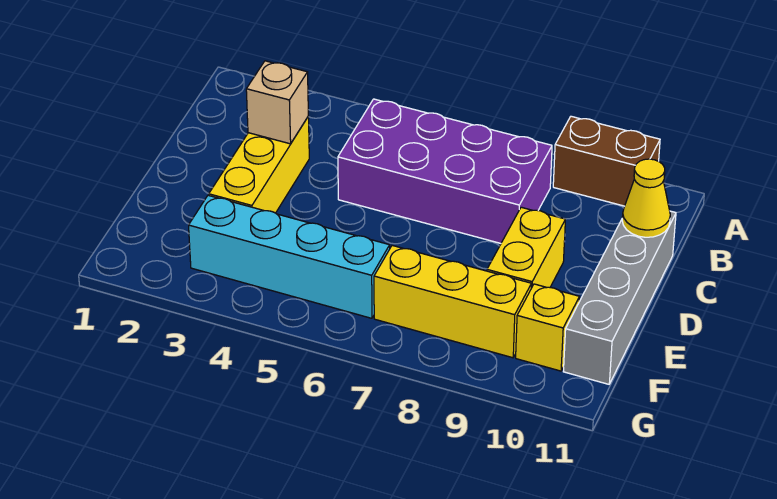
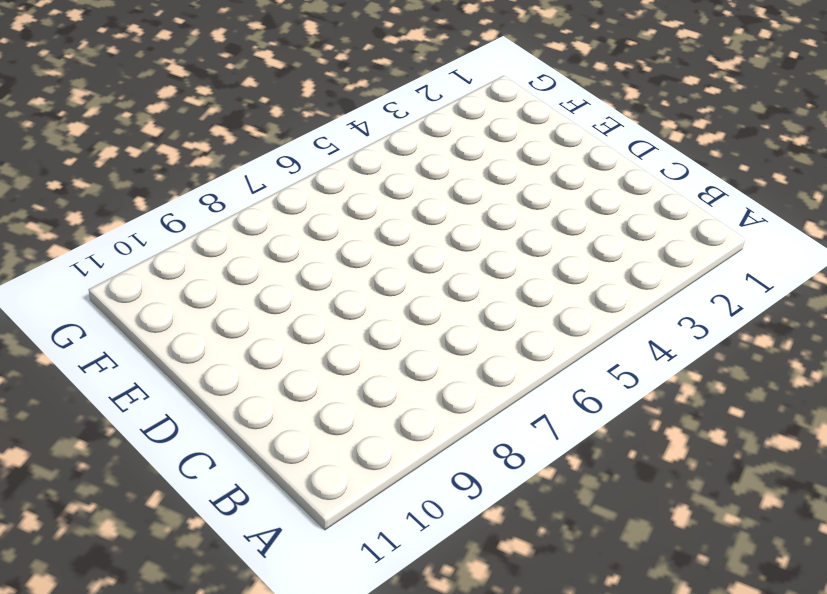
none -> brown brick A9:A10 level 1
none -> purple brick B5:C8 level 1

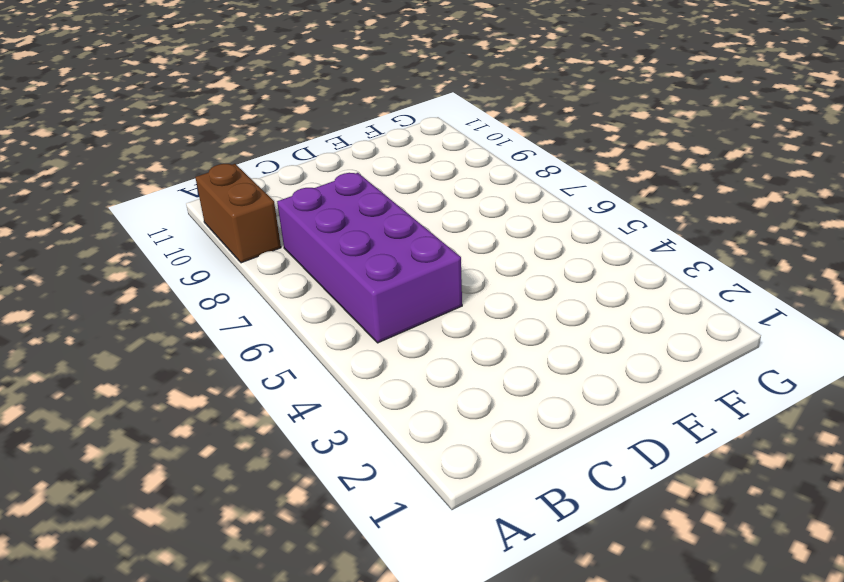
none -> yellow brick C3:E3 level 1
none -> grey brick C11:F11 level 1

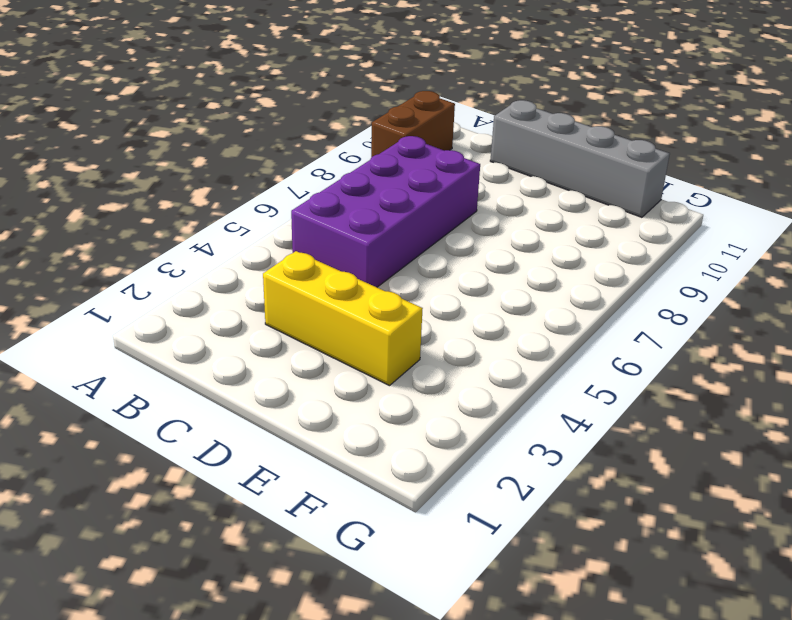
none -> yellow brick D9:E9 level 1
none -> cyan brick F3:F6 level 1

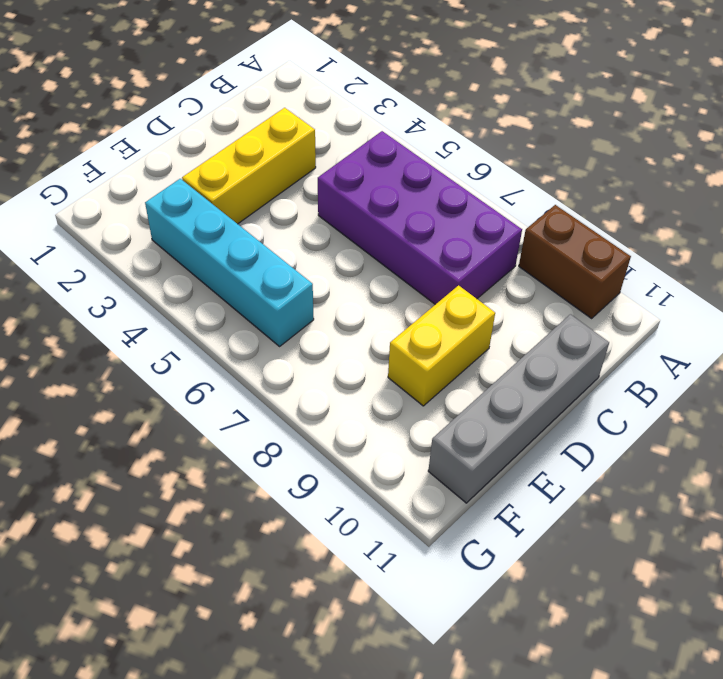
none -> yellow brick F7:F9 level 1
none -> yellow brick F10 level 1

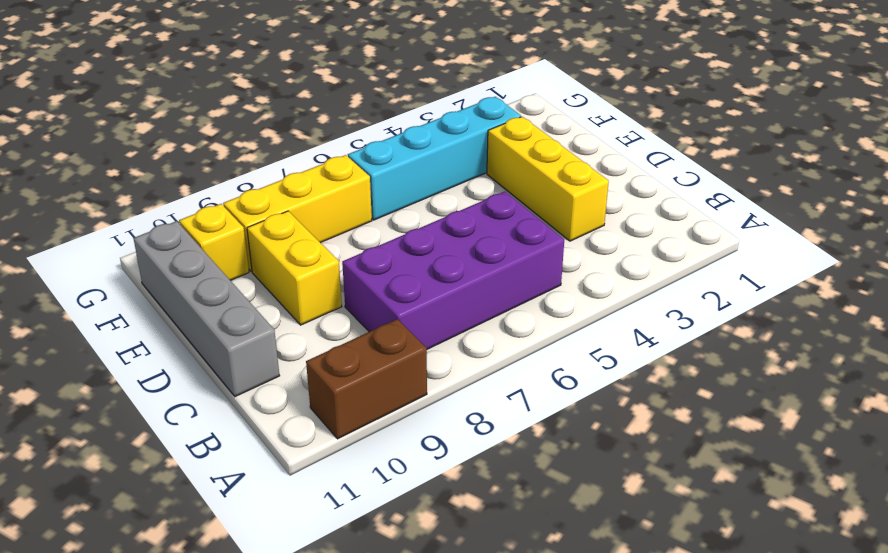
none -> tan brick C3 level 2
none -> yellow cone C11 level 2

